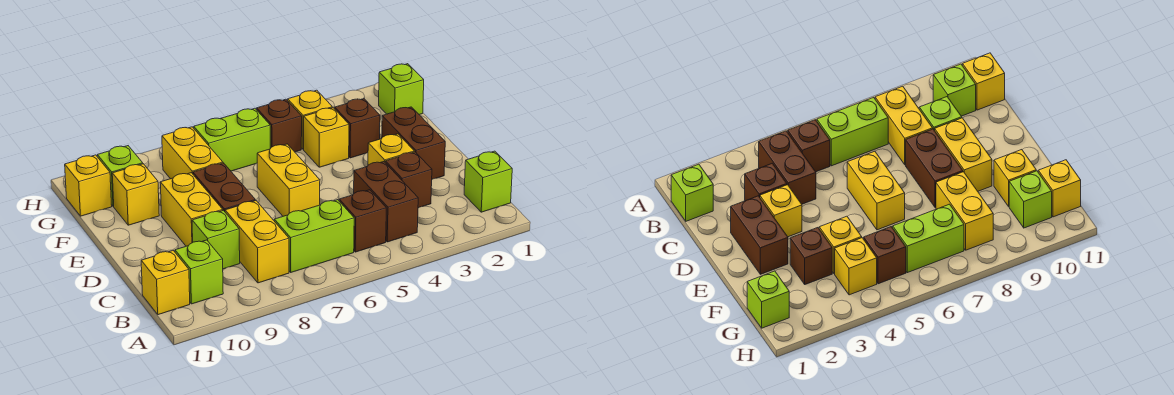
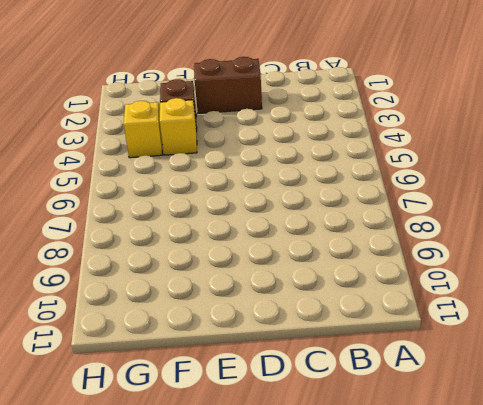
none -> lime brick B1 level 1
none -> brown brick B4:C4 level 1
none -> brown brick B5 level 1

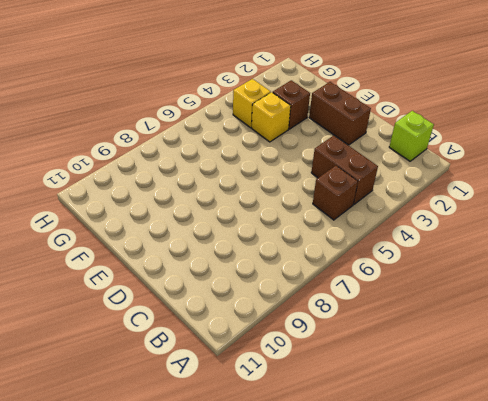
none -> lime brick B6:B7 level 1
none -> yellow brick B8:C8 level 1
none -> lime brick B10 level 1

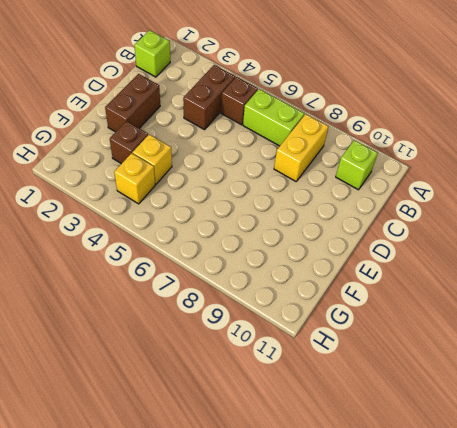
none -> yellow brick B11 level 1
none -> brown brick C3 level 1
none -> lime brick C9 level 1

